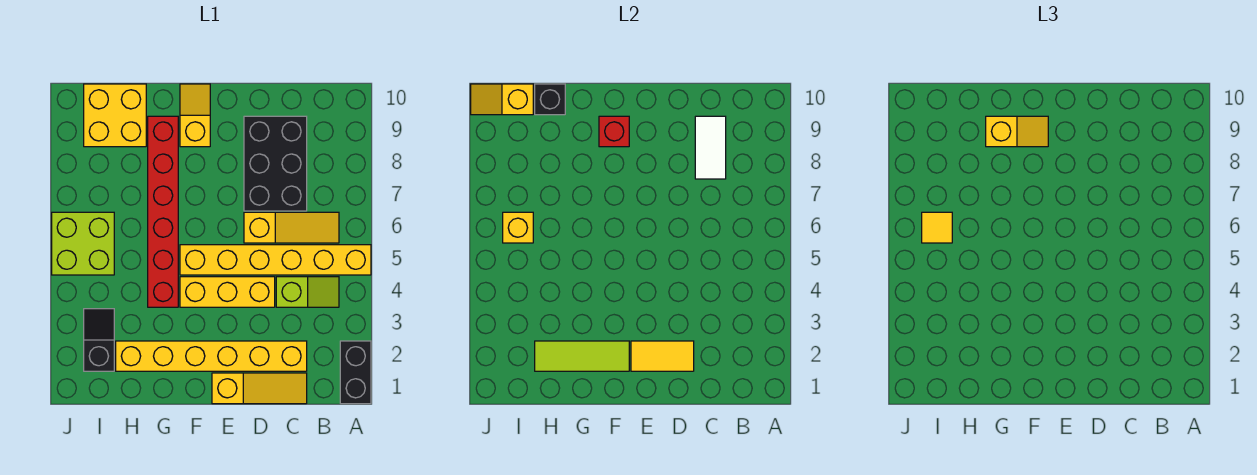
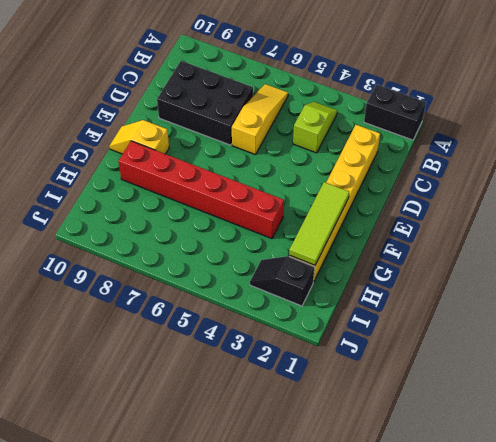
none -> yellow brick A5:F5 level 1
none -> yellow slope C1:E1 level 1 top E
none -> yellow brick D4:F4 level 1

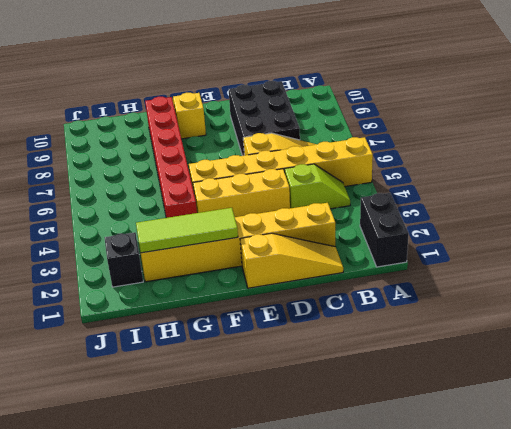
none -> yellow brick H9:I10 level 1
none -> lime brick I5:J6 level 1
none -> white tile C8:C9 level 2

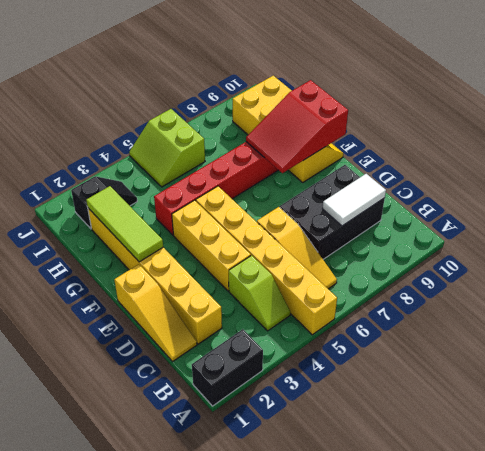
red slope F8:G10 level 2 top 10 -> red brick F9 level 2
lime slope I5:J6 level 1 top 6 -> lime brick I5:J6 level 1
none -> yellow tile D2:E2 level 2
none -> black brick H10 level 2
none -> yellow brick I6 level 2

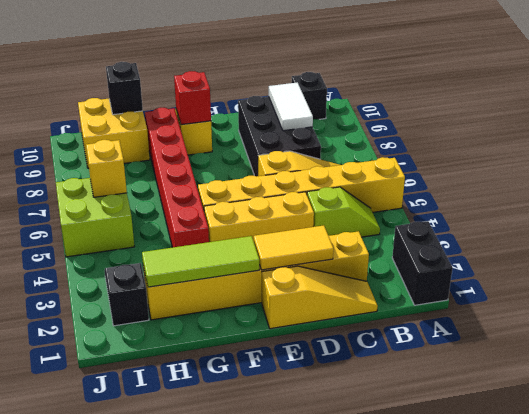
black brick B10 level 1 -> none
none -> yellow slope I10:J10 level 2 top I
none -> yellow slope F9:G9 level 3 top G
none -> yellow tile I6 level 3

